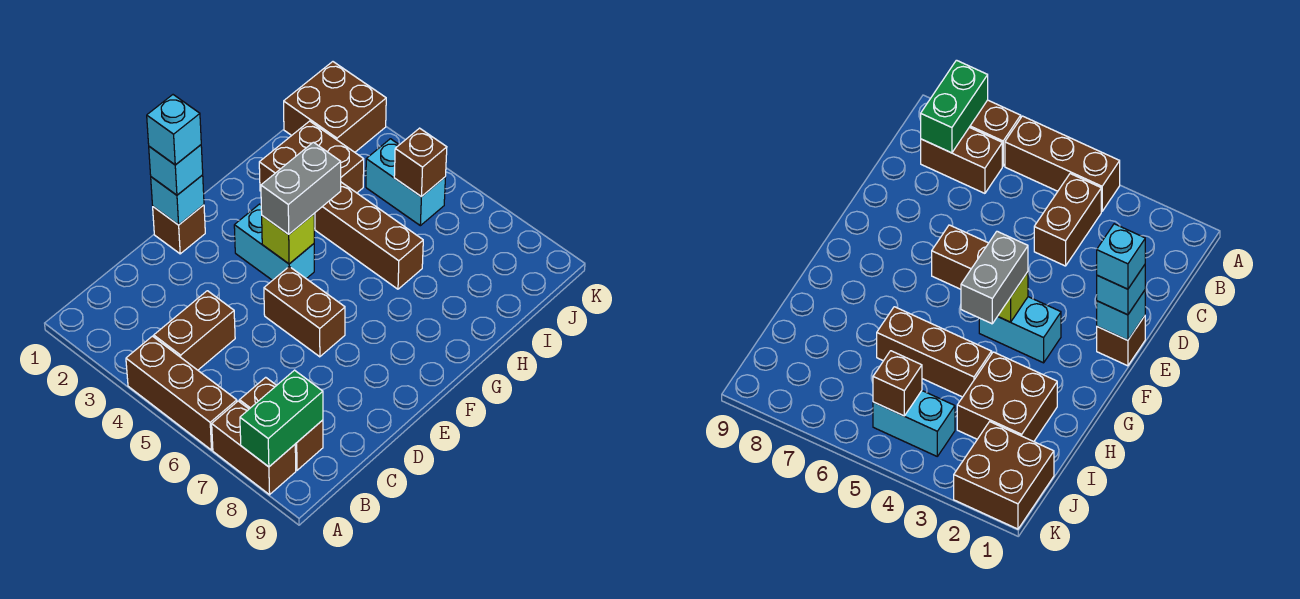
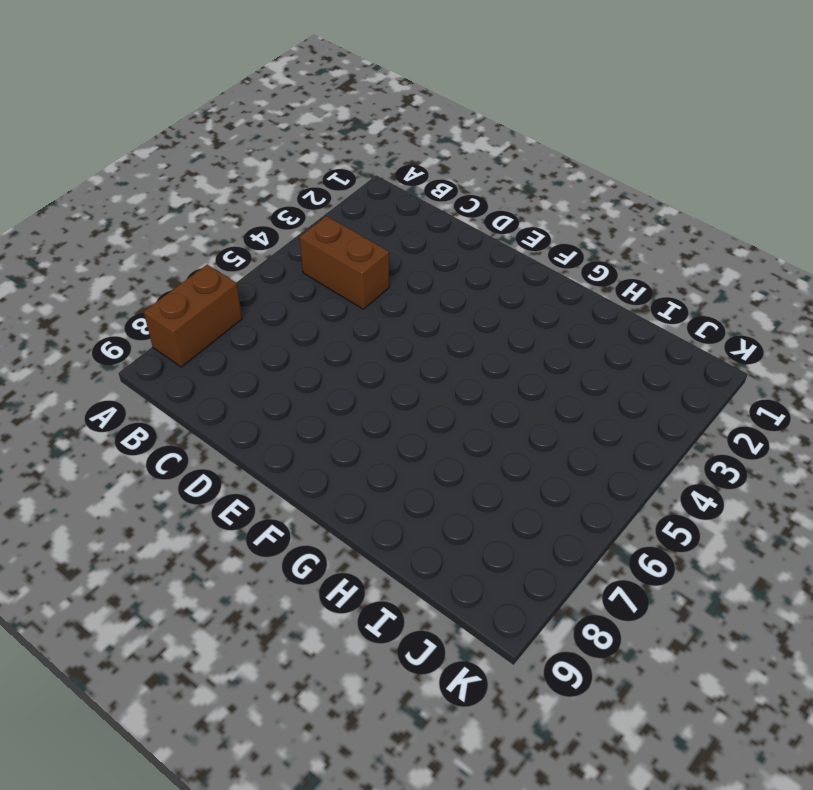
none -> brown brick A4:A6 level 1
none -> brown brick B7:B8 level 1
none -> brown brick E1 level 1

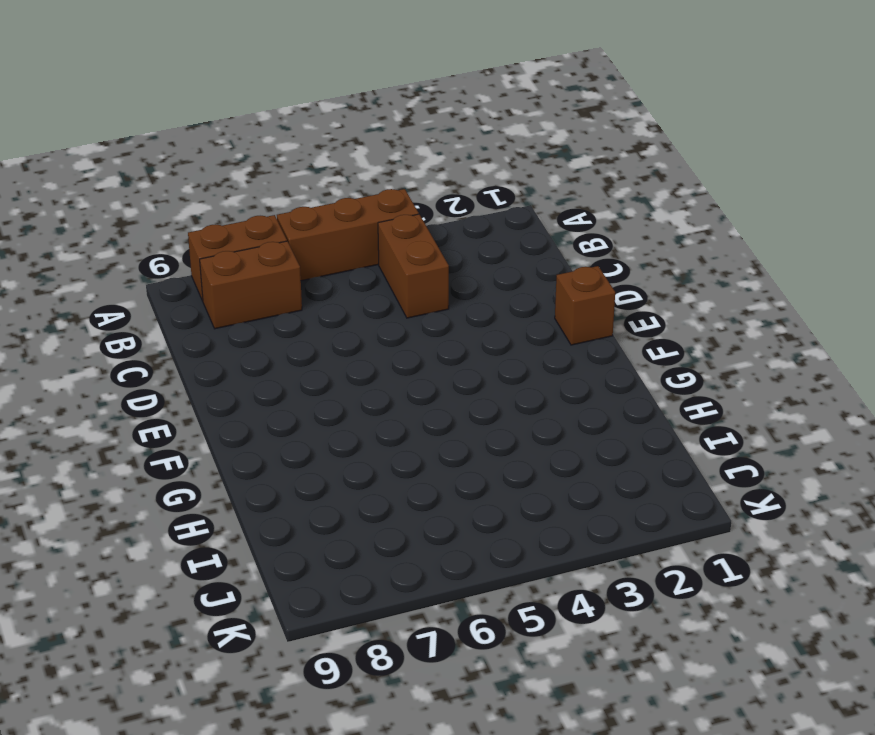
none -> brown brick E5:E6 level 1
none -> cyan brick F3:F4 level 1
none -> brown brick H2:I3 level 1

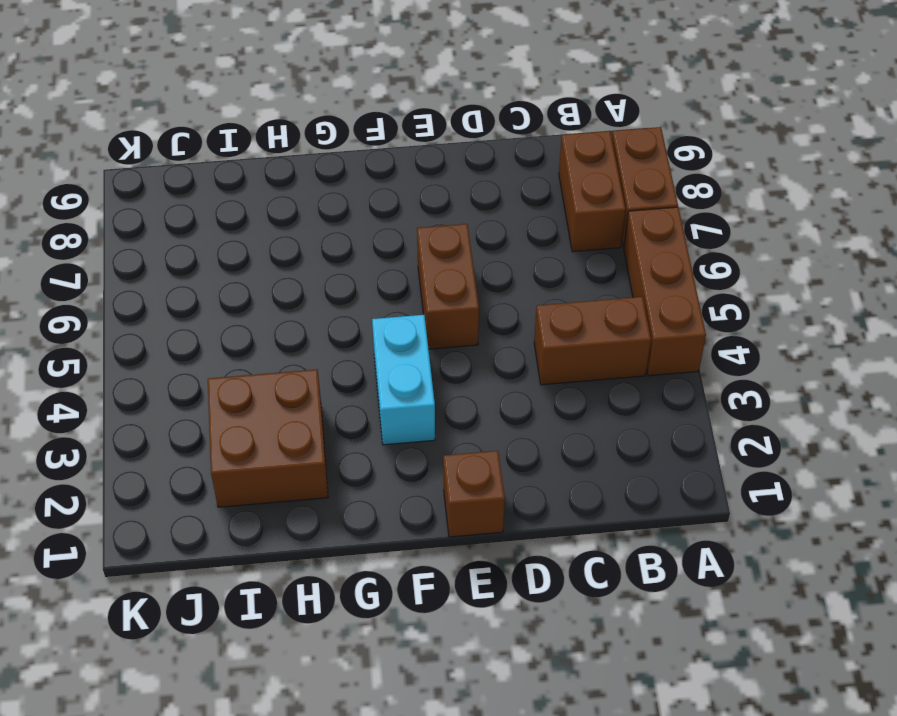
none -> brown brick H4:H6 level 1
none -> brown brick J1:K2 level 1
none -> cyan brick J4:J5 level 1

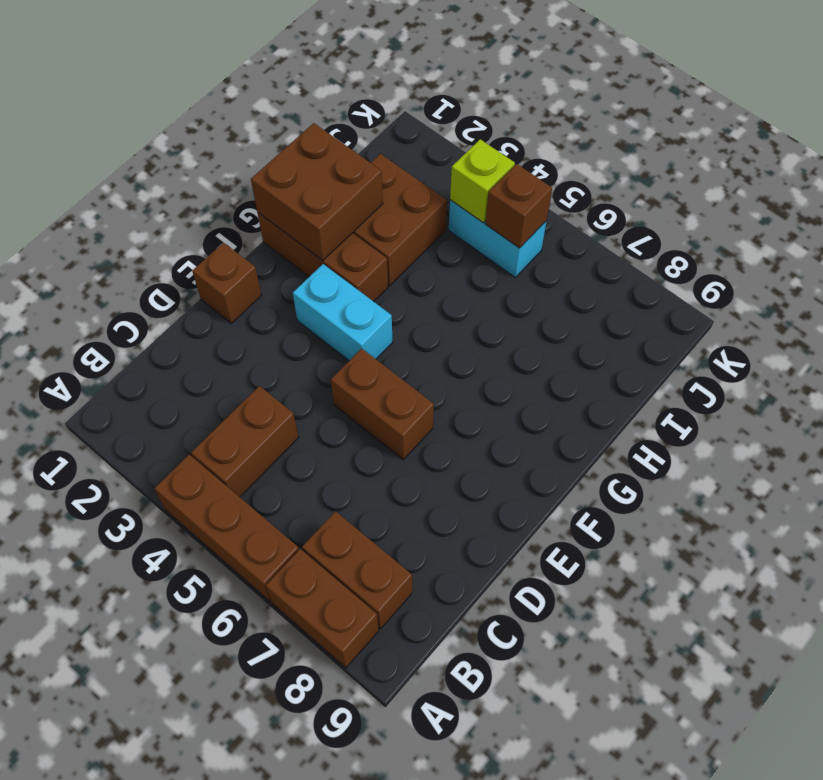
brown brick G1:G3 level 1 -> brown brick H4:H6 level 1
brown brick G1:H2 level 2 -> brown brick J1:K2 level 1
lime brick J4 level 2 -> lime brick F4 level 2
none -> green brick A8:B8 level 2
none -> cyan brick E1 level 2
none -> cyan brick E1 level 3

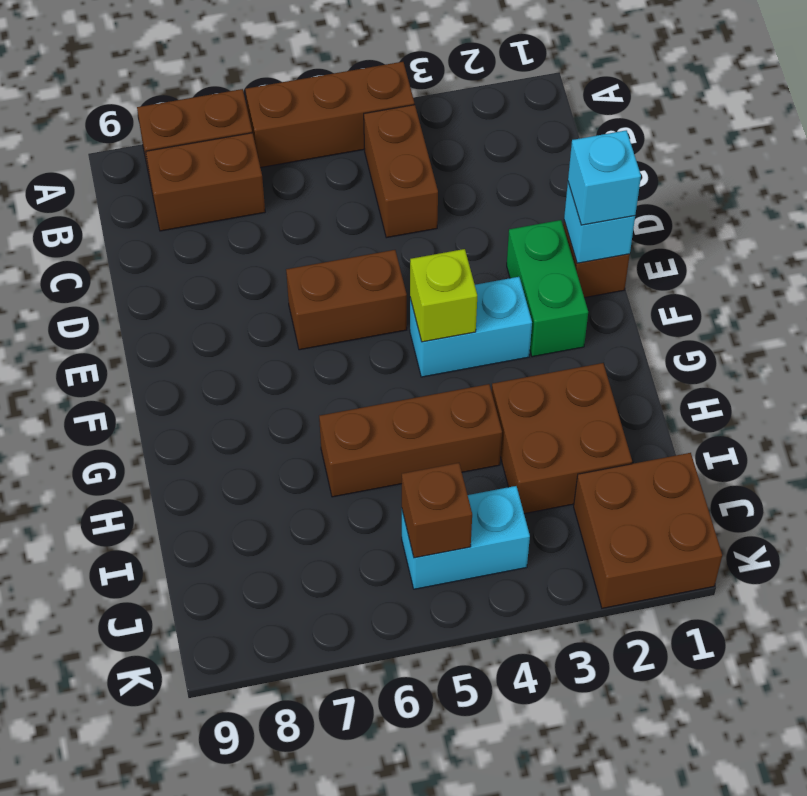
green brick E2:F2 level 1 -> green brick A8:B8 level 2
none -> grey brick F4:G4 level 3
none -> cyan brick E1 level 4

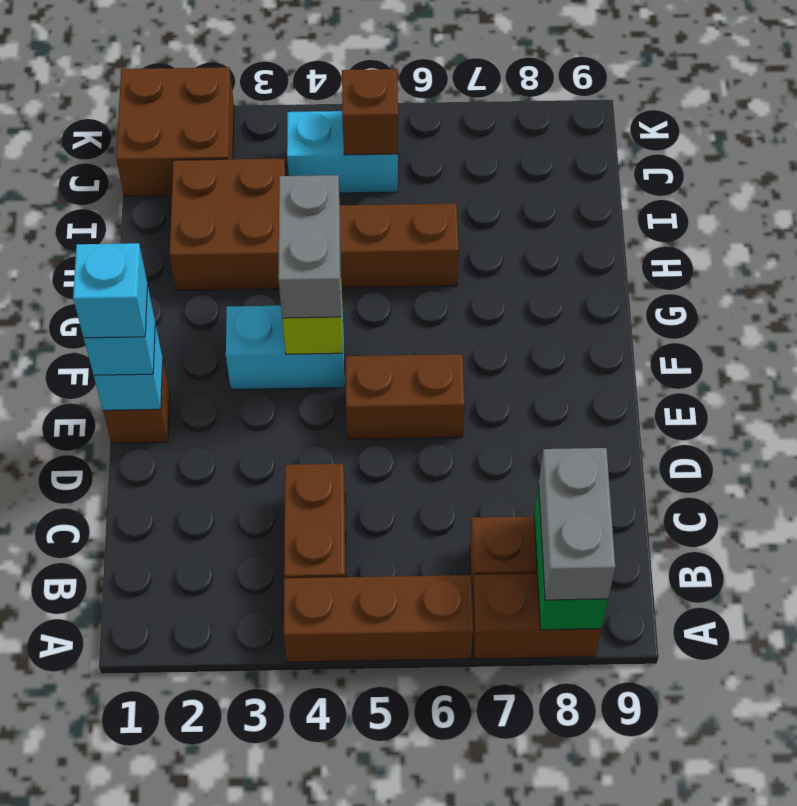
grey brick A8:B8 level 3 -> none

